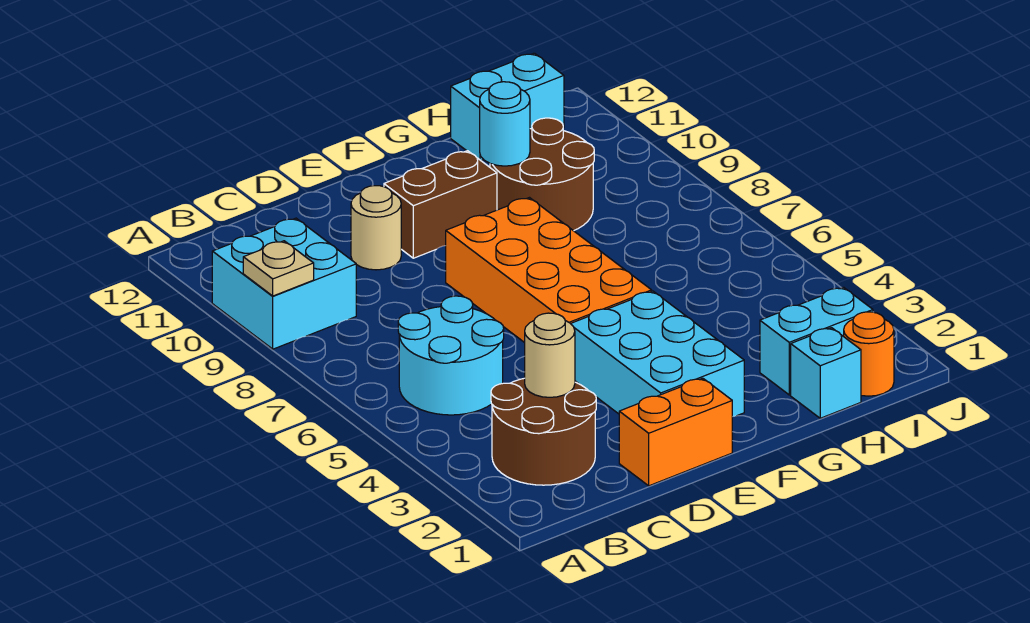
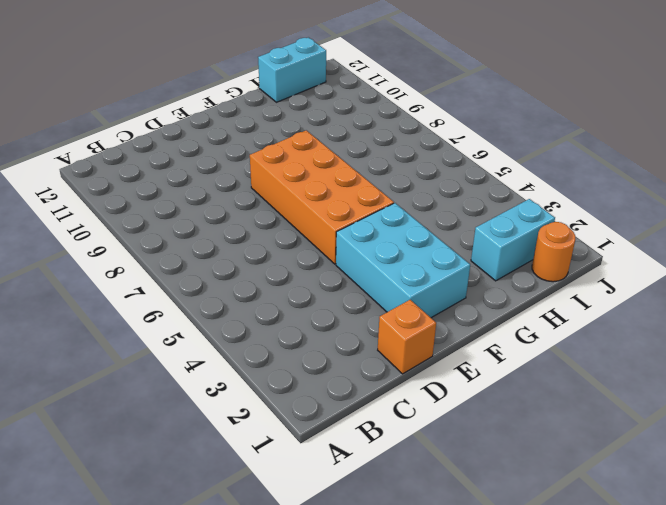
orange brick D1 level 1 -> orange brick D1:E1 level 1
none -> cyan brick A9:B10 level 1
none -> brown round brick B2:C3 level 1
none -> cyan round brick B5:C6 level 1

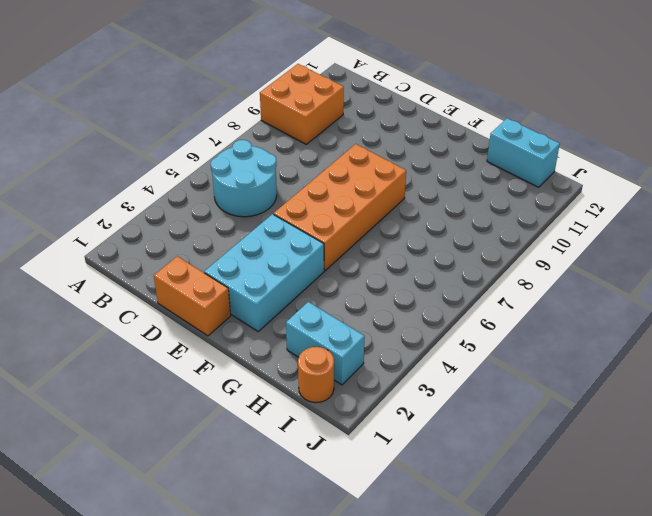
orange brick A9:B10 level 1 -> cyan brick A9:B10 level 1
none -> brown round brick B2:C3 level 1
none -> tan round brick D10 level 1
none -> brown brick E10:F10 level 1

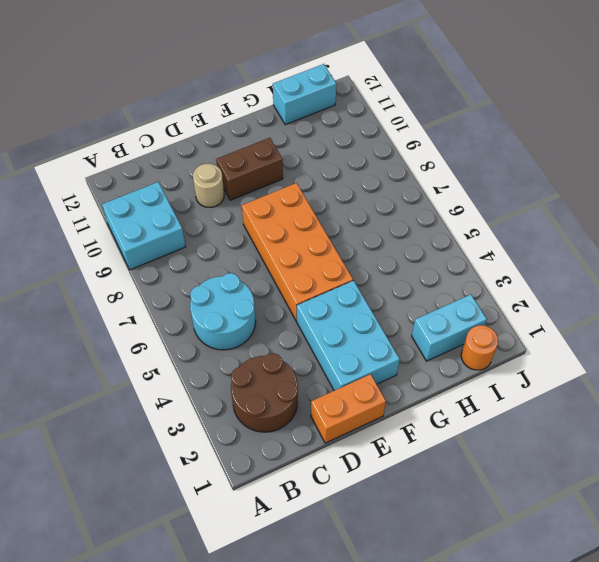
none -> brown round brick G9:H10 level 1
none -> cyan brick H1 level 1
none -> tan plate A9 level 2

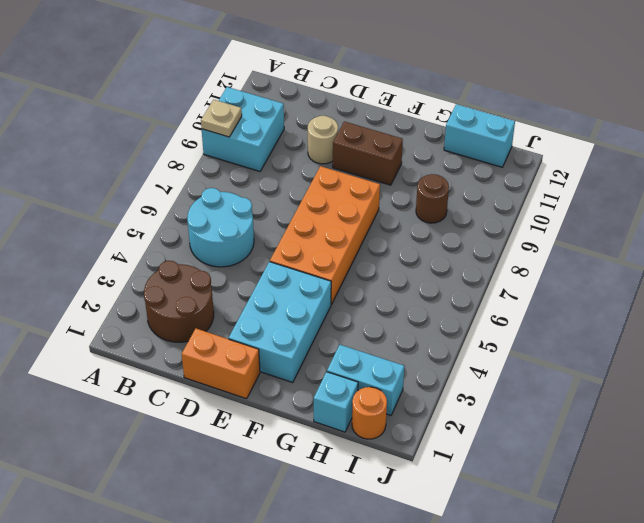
brown round brick H9 level 1 -> brown round brick G9:H10 level 1
none -> tan round brick C3 level 2
none -> cyan round brick G10 level 2

